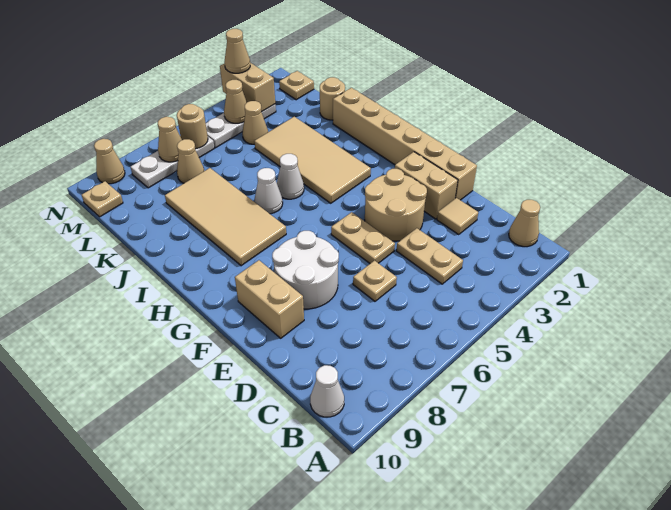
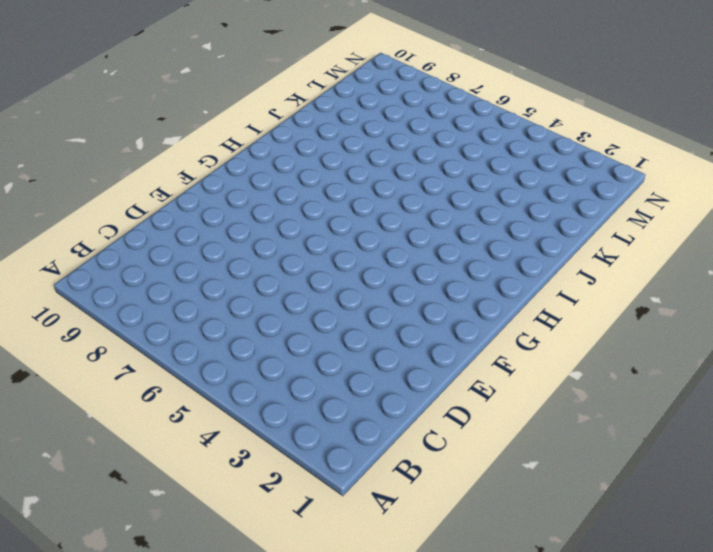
none -> tan cone B1 level 1
none -> white cone B10 level 1
none -> tan plate C4:D4 level 1

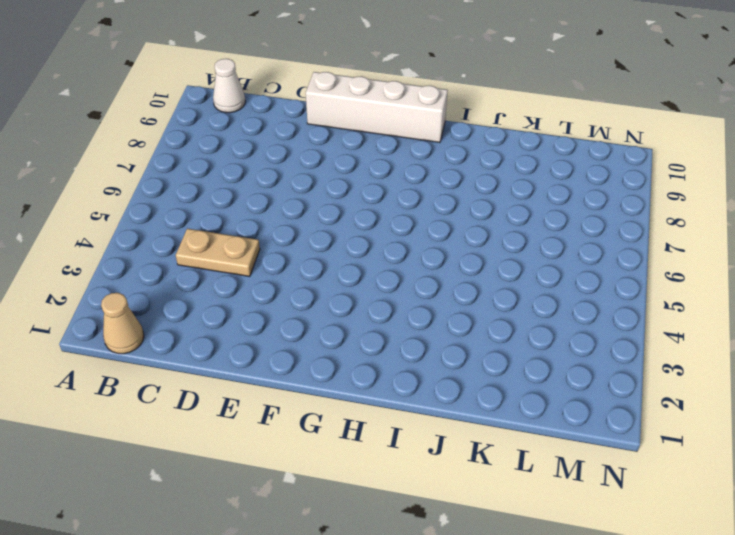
white brick E10:H10 level 1 -> none
none -> tan tile D2 level 1
none -> tan plate D6 level 1
none -> tan brick E1:J1 level 1

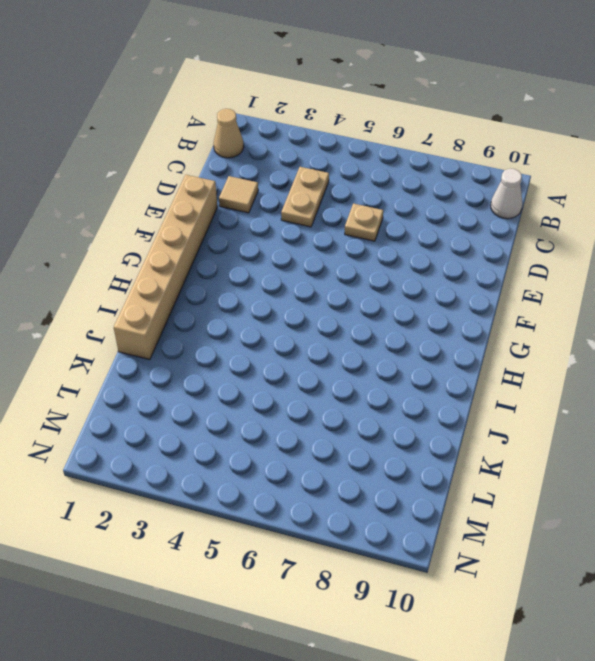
none -> tan brick E2:F2 level 1
none -> tan round brick E3:F4 level 1
none -> tan plate E5:F5 level 1

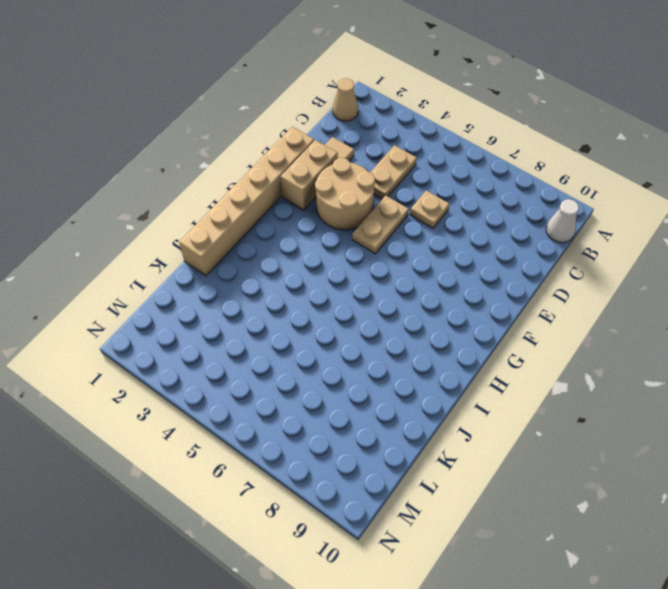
none -> white round brick E7:F8 level 1
none -> tan brick E9:F9 level 1
none -> tan tile H3:K4 level 1

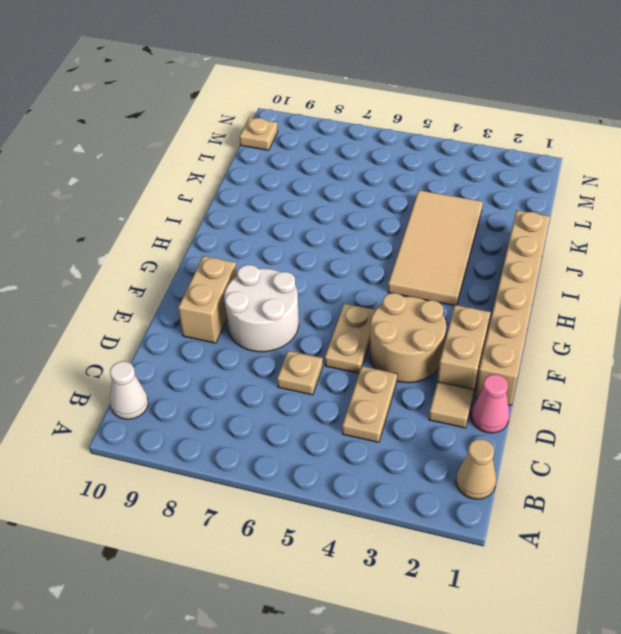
pink cone D1 level 1 -> none
none -> tan tile H7:K8 level 1
none -> white cone I5 level 1
none -> white cone I6 level 1

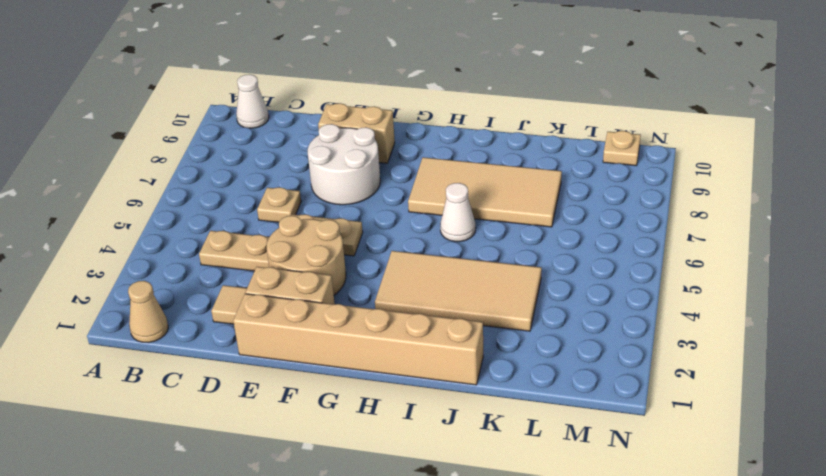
none -> white cone I5 level 1
none -> tan round brick K1 level 1
none -> tan cone L4 level 1

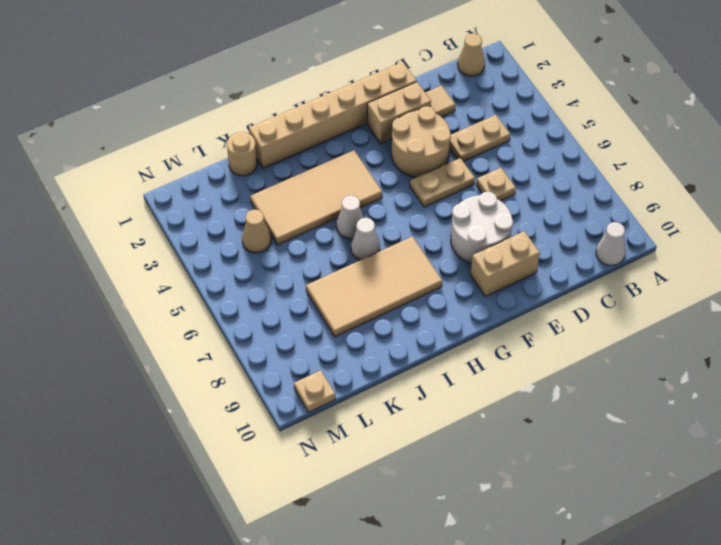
none -> tan cone L7 level 1
none -> tan plate M1 level 1
none -> white plate M3:M5 level 1

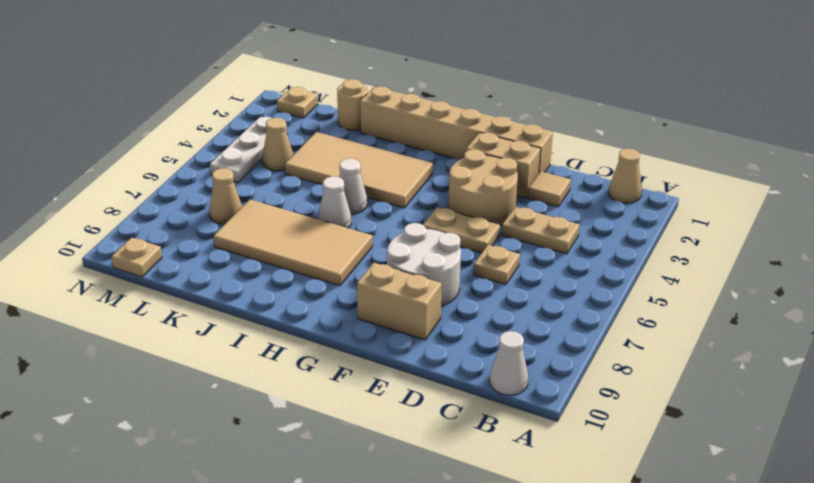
none -> white plate M6:M8 level 1
none -> tan cone N9 level 1
none -> tan brick M3:N3 level 2

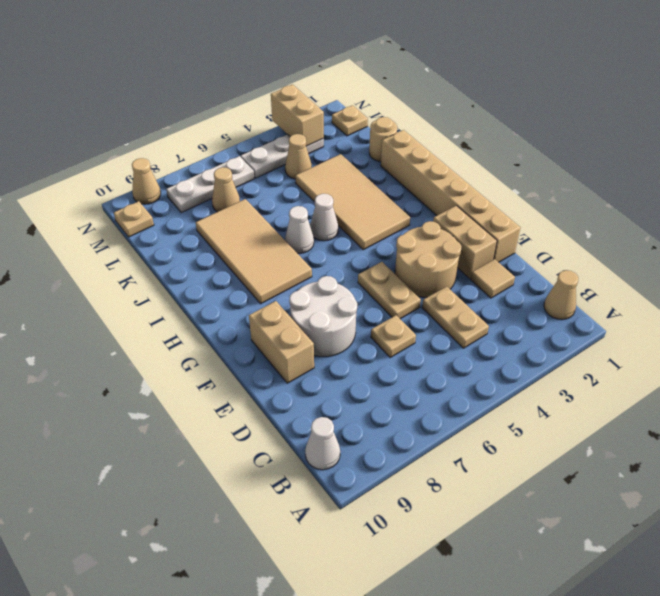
none -> tan cone M4 level 2
none -> tan round brick M6 level 2
none -> tan cone M7 level 2

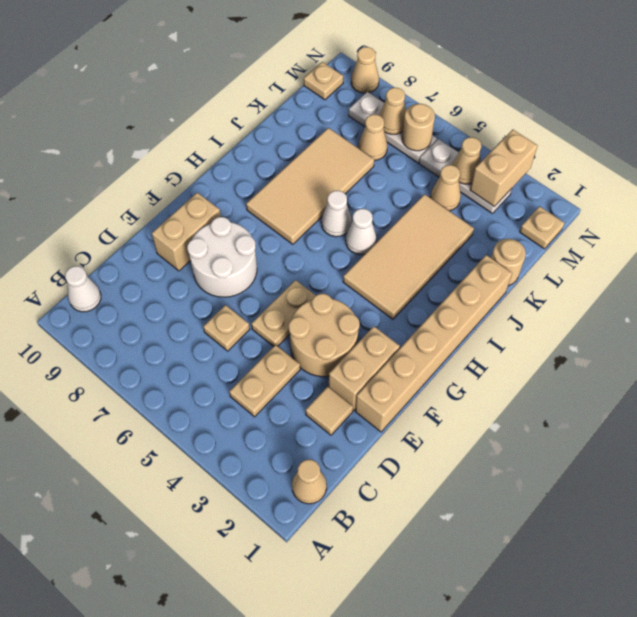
none -> tan cone N3 level 3

